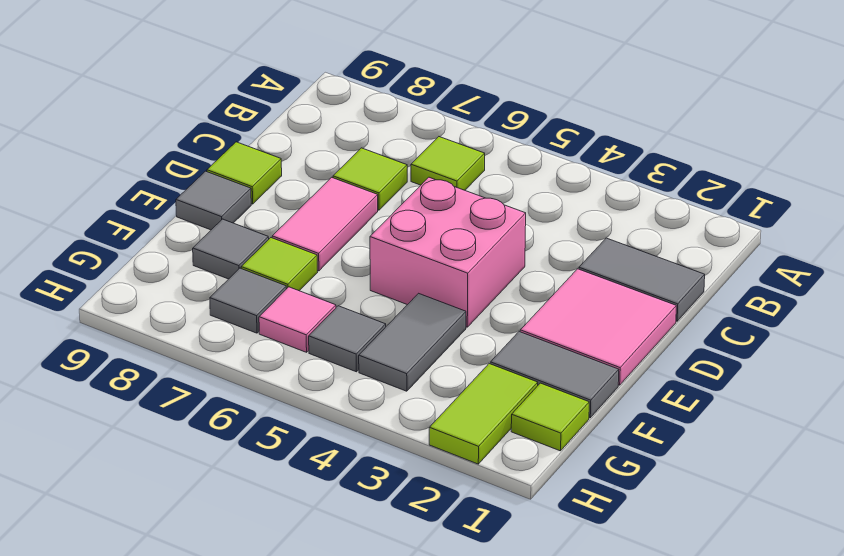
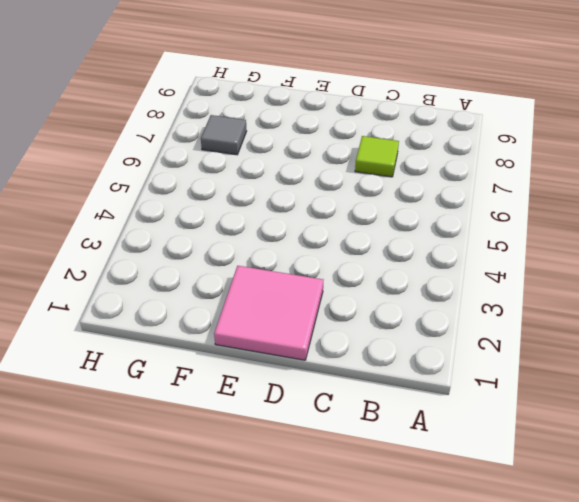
none -> lime tile B6 level 1
none -> grey tile C1:C2 level 1
none -> pink brick D4:E5 level 1

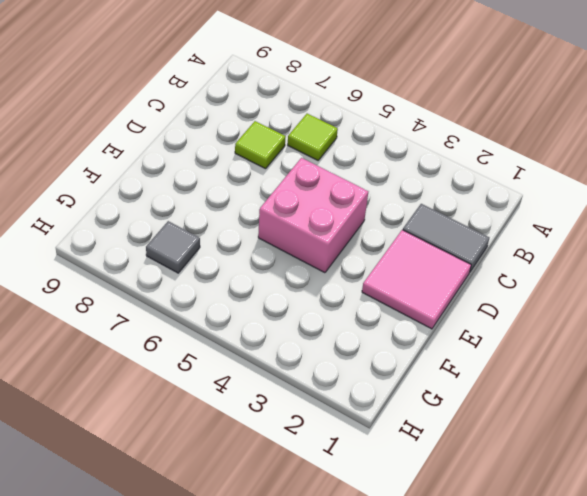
none -> pink tile D7:E7 level 1
none -> lime tile D9 level 1
none -> grey tile E9 level 1

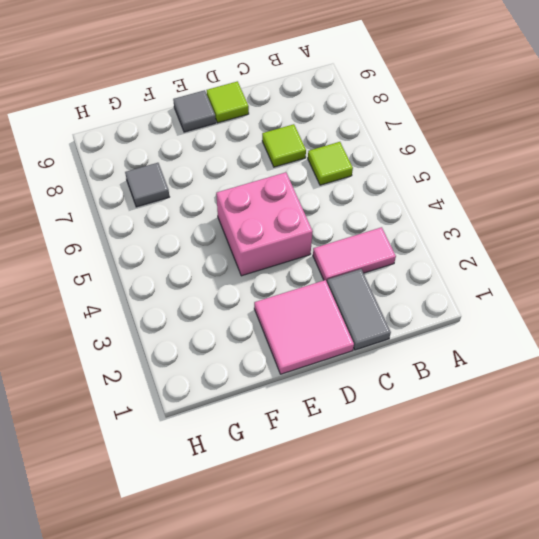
pink tile B3:C3 level 1 -> pink tile D7:E7 level 1
none -> grey tile F1:F2 level 1
none -> grey tile F4:G4 level 1
none -> lime tile F7 level 1

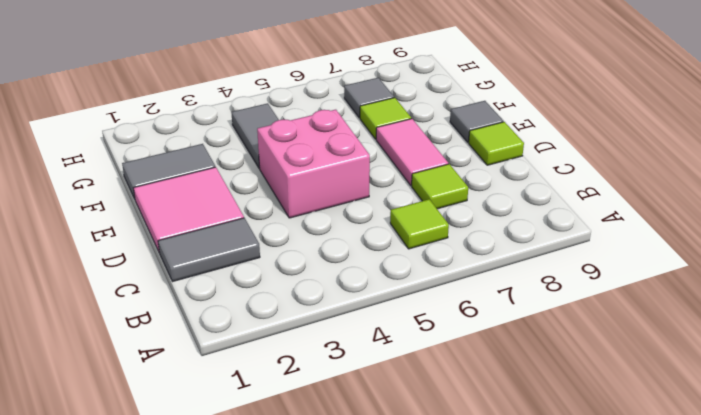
none -> grey tile F8 level 1
none -> lime tile G1 level 1
none -> lime tile G2:H2 level 1

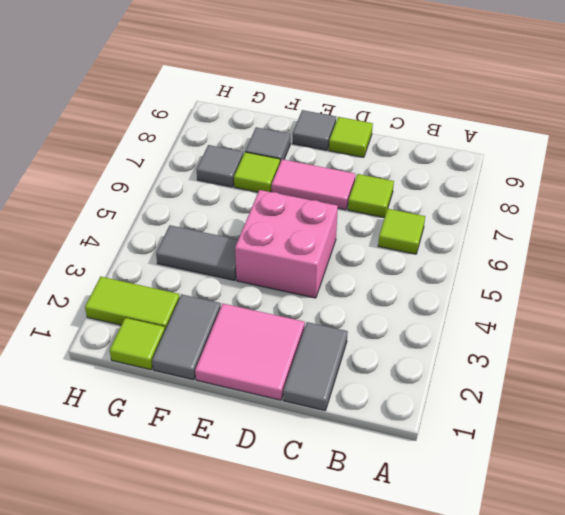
none -> grey tile G5 level 1
none -> pink tile G6 level 1

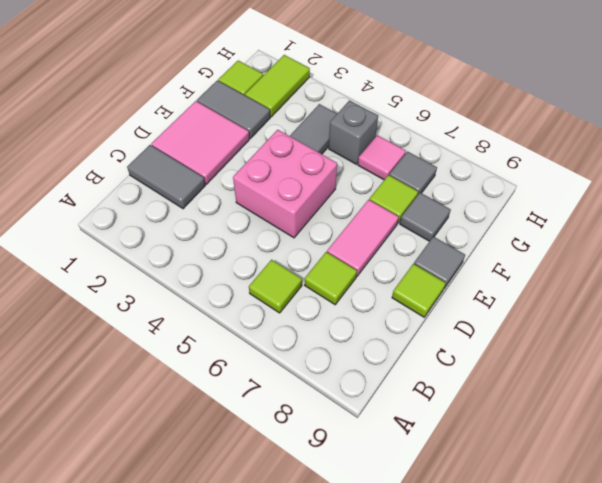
grey brick G5 level 1 -> grey tile G5 level 1

